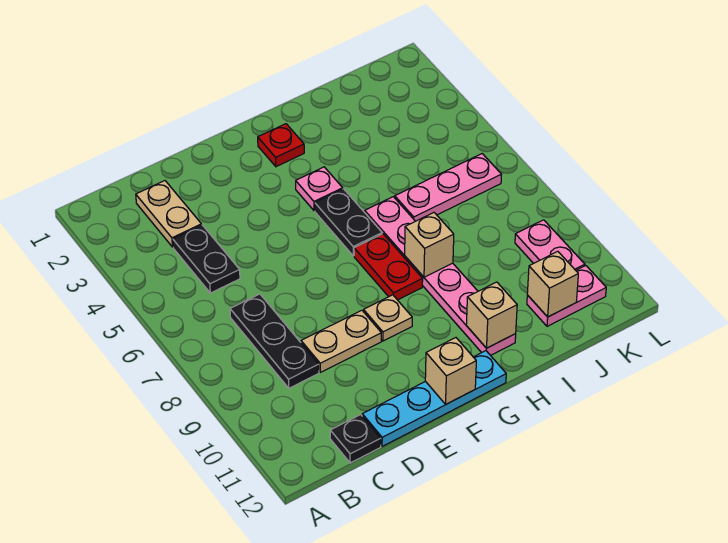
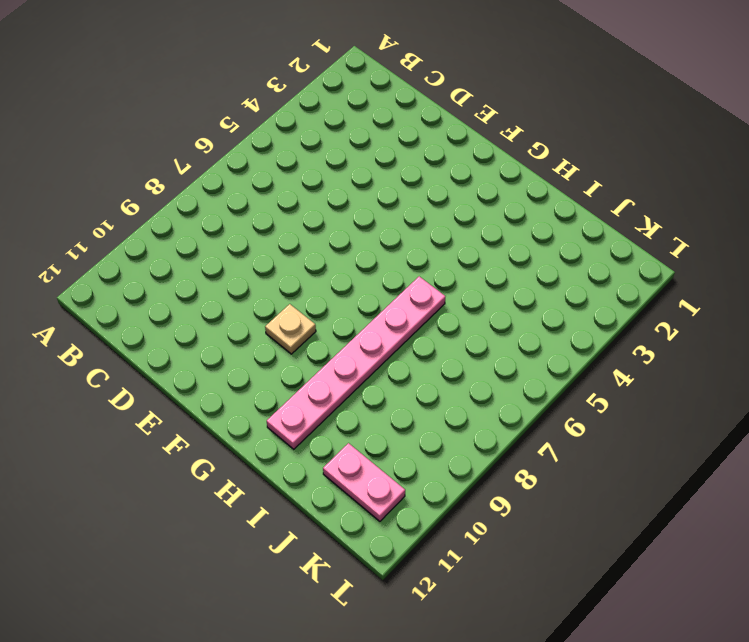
none -> tan plate C2:C3 level 1
none -> black plate C4:C5 level 1
none -> black plate C7:C9 level 1

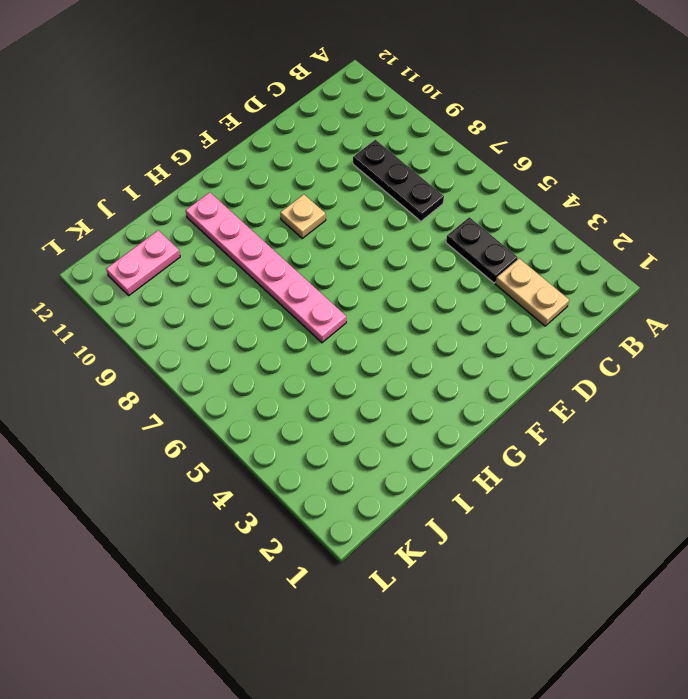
none -> black plate C12 level 1
none -> tan plate D9:E9 level 1
none -> cyan plate D12:G12 level 1

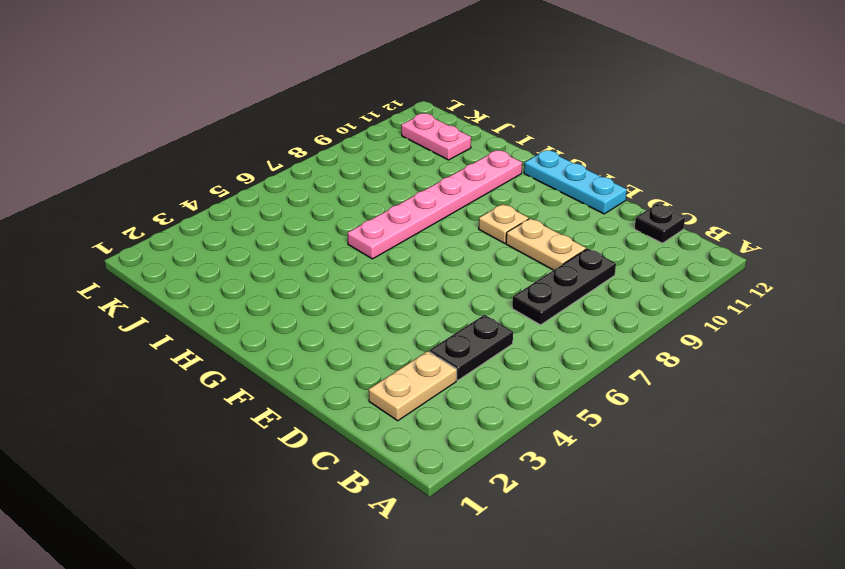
cyan plate E12:G12 level 1 -> cyan plate D12:G12 level 1
none -> red plate G2 level 1
none -> pink plate G4 level 1
none -> black plate G5:G6 level 1

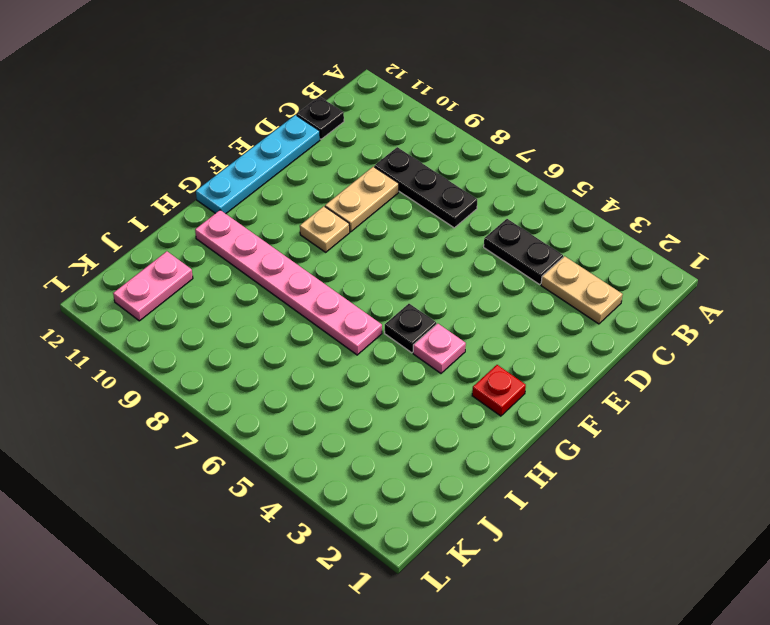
black plate G5 level 1 -> black plate G5:G6 level 1
none -> red plate G7:G8 level 1
none -> pink plate I6:K6 level 1
none -> pink plate K9:K10 level 1

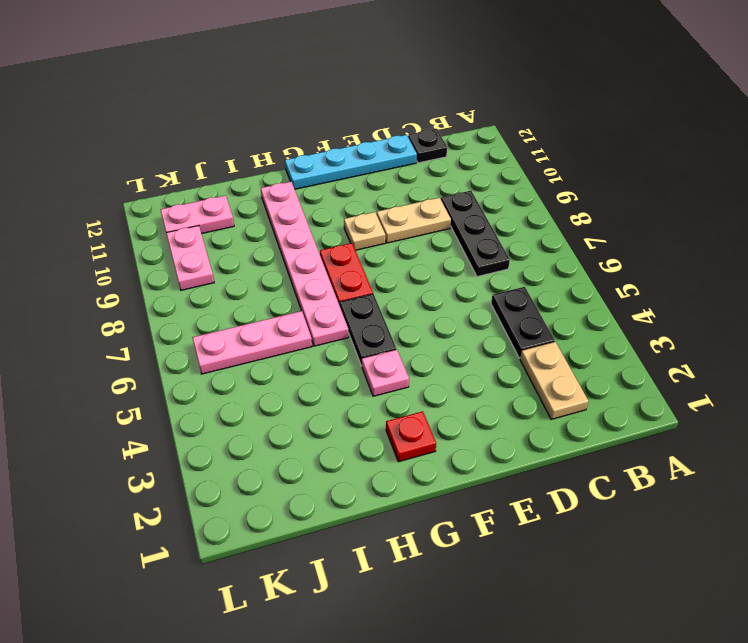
none -> tan brick F12 level 2
none -> tan brick H8 level 2
none -> tan brick H11 level 2

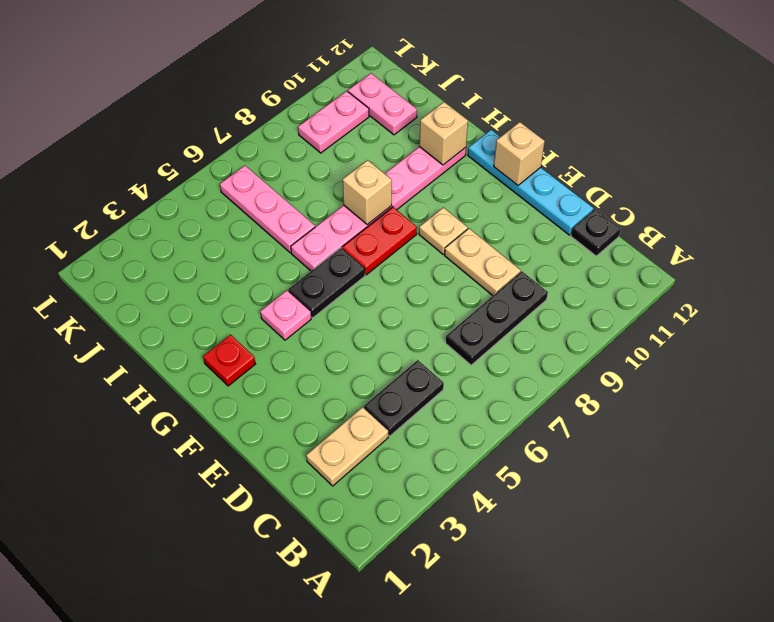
none -> tan brick J11 level 2

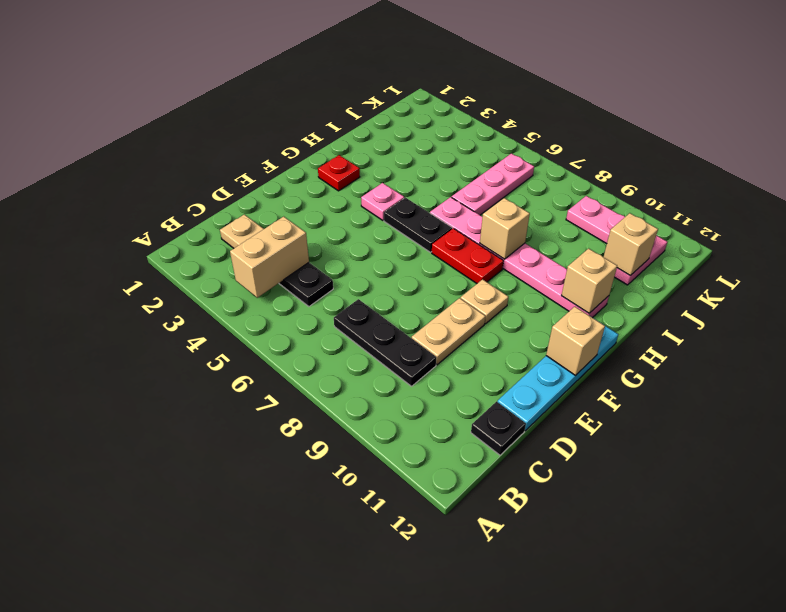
tan brick B4:C4 level 2 -> none

